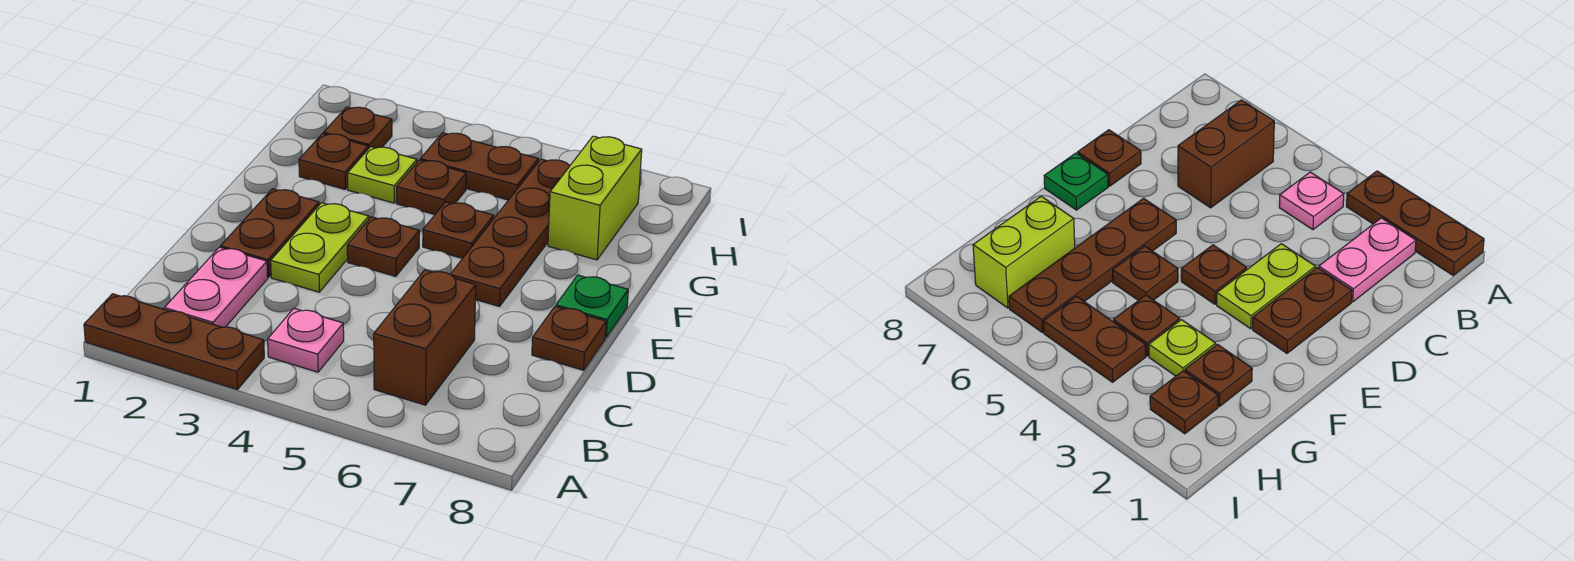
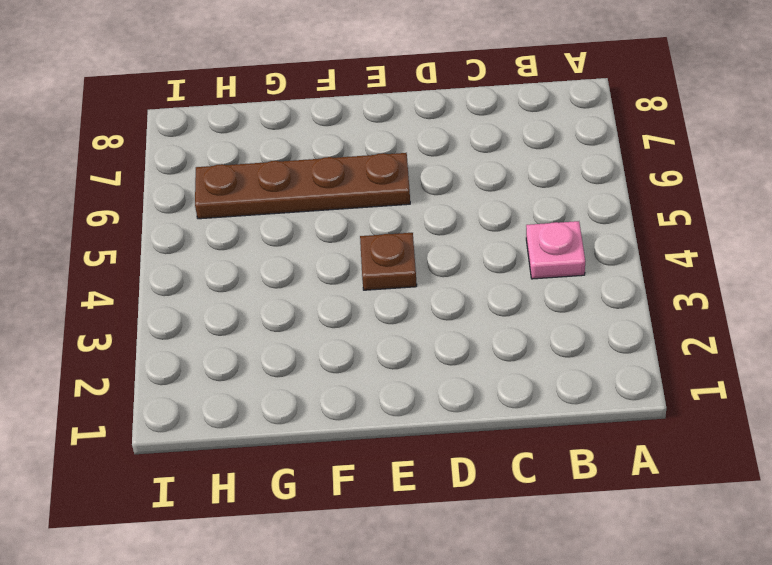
none -> brown plate A1:A3 level 1
none -> pink plate B2:C2 level 1
none -> brown brick B6:C6 level 1

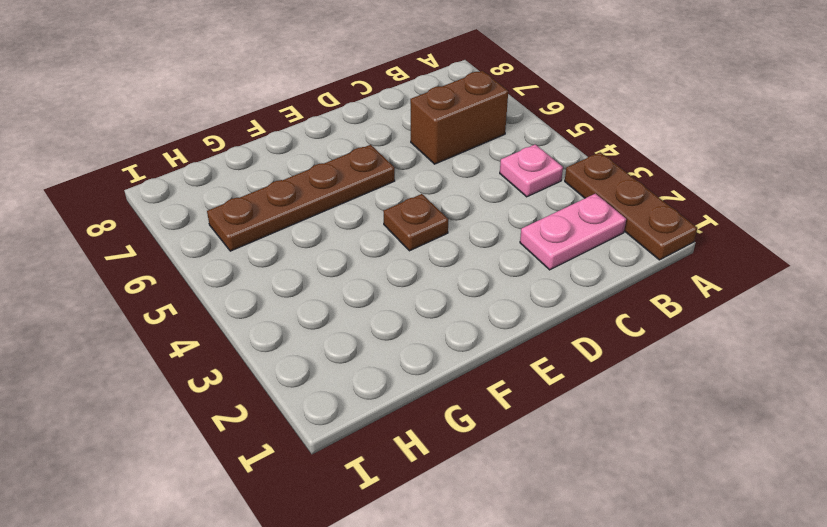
none -> brown plate D2:E2 level 1
none -> lime plate D3:E3 level 1
none -> brown plate D8 level 1

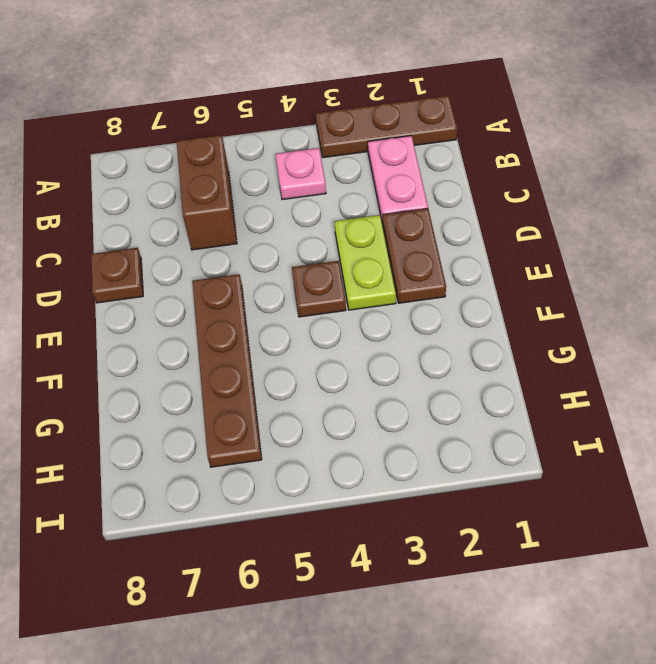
none -> green plate E8 level 1
none -> brown plate F5 level 1
none -> brown plate G2 level 1

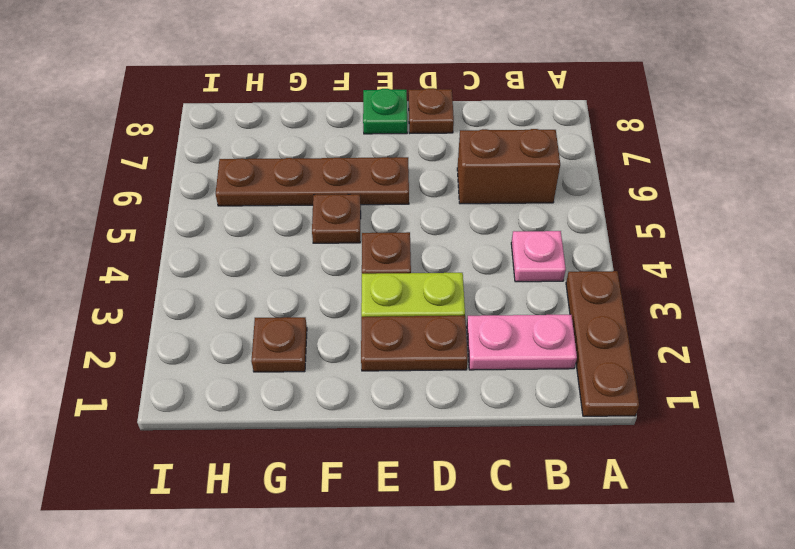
none -> lime plate G3 level 1
none -> brown plate G4 level 1
none -> lime brick G7:H7 level 1

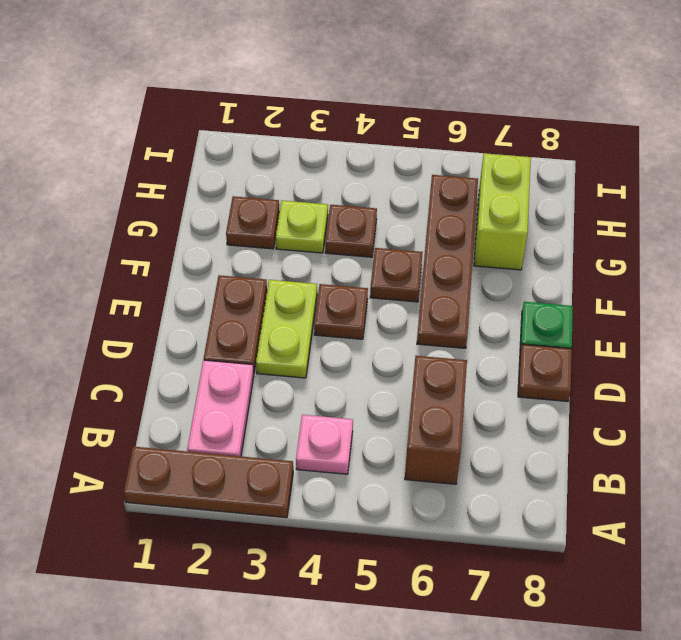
none -> brown plate H2 level 1
none -> brown plate H4:H5 level 1

